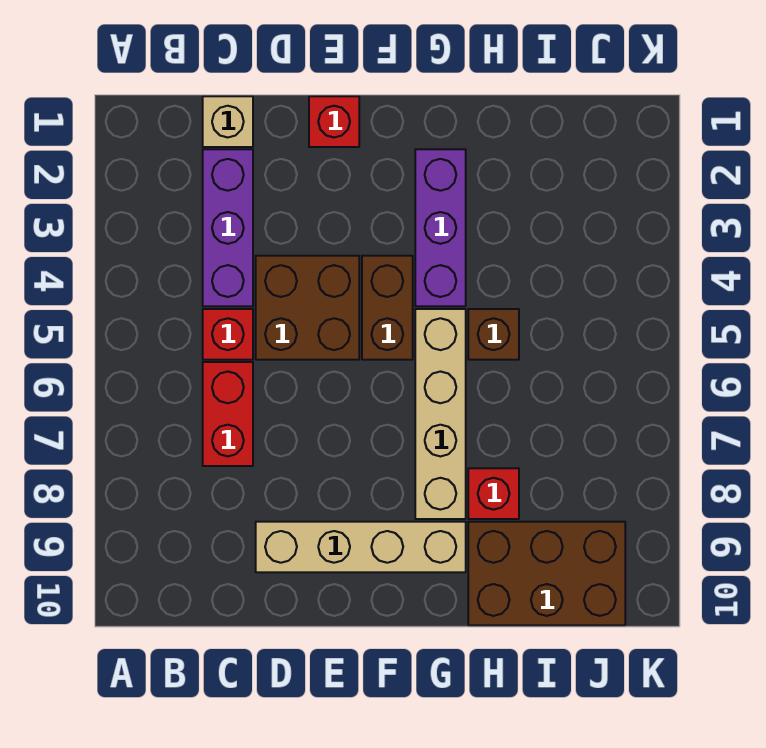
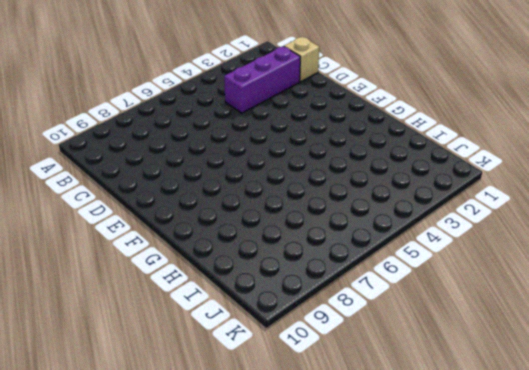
none -> red brick C5 level 1
none -> red brick C6:C7 level 1
none -> brown brick D4:E5 level 1

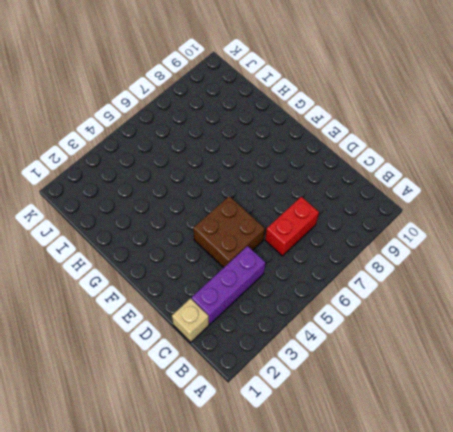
none -> red brick C5 level 1
none -> tan brick D9:G9 level 1
none -> red brick E1 level 1

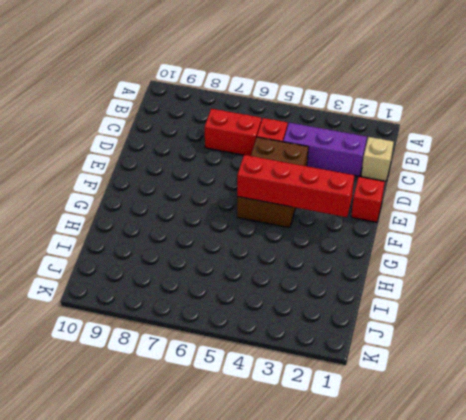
red brick F2:F5 level 2 -> none
none -> tan brick D9:G9 level 1
none -> purple brick G2:G4 level 1
none -> tan brick G5:G8 level 1

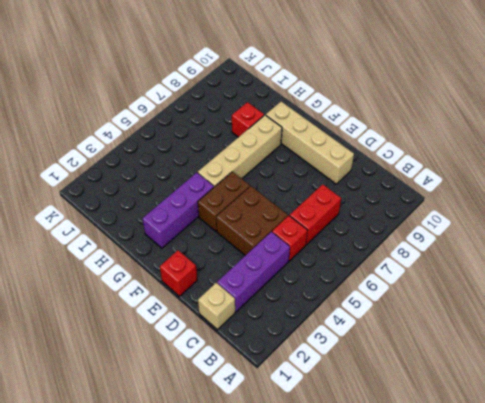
none -> brown brick H5 level 1
none -> brown brick H9:J10 level 1

